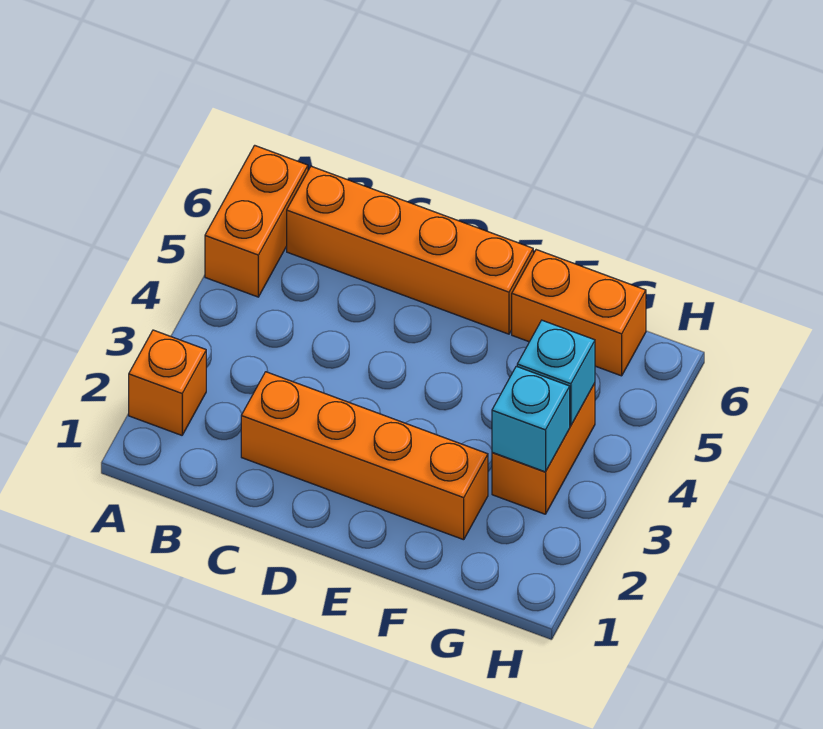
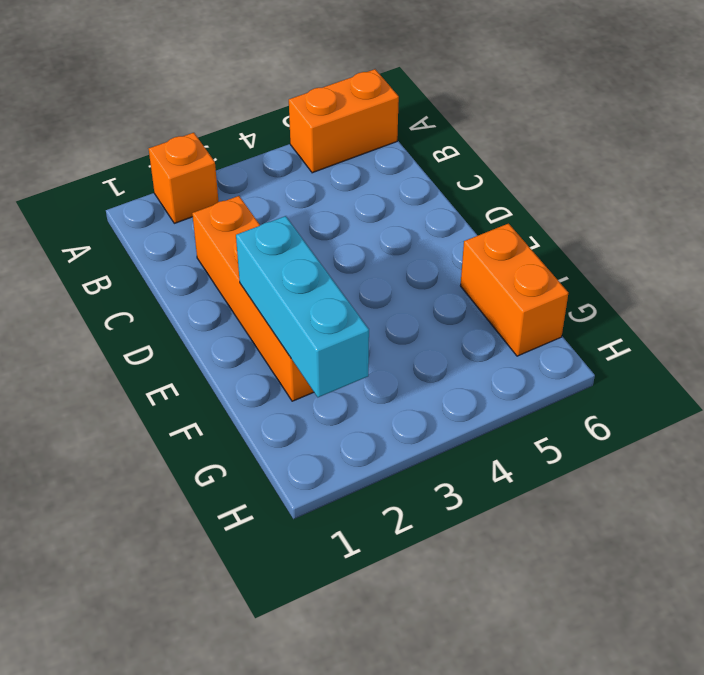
cyan brick E2:G2 level 2 -> none
none -> orange brick B6:E6 level 1
none -> orange brick G3:G4 level 1

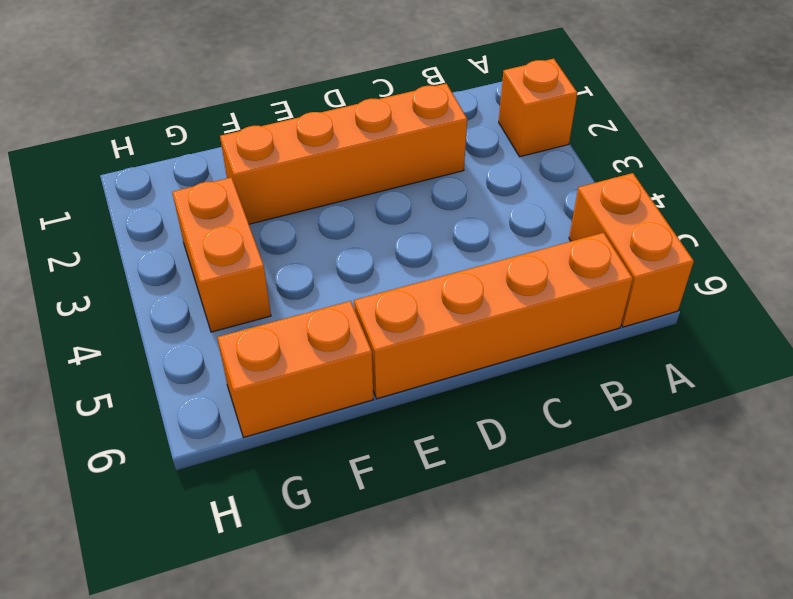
none -> cyan brick G3 level 2
none -> cyan brick G4 level 2

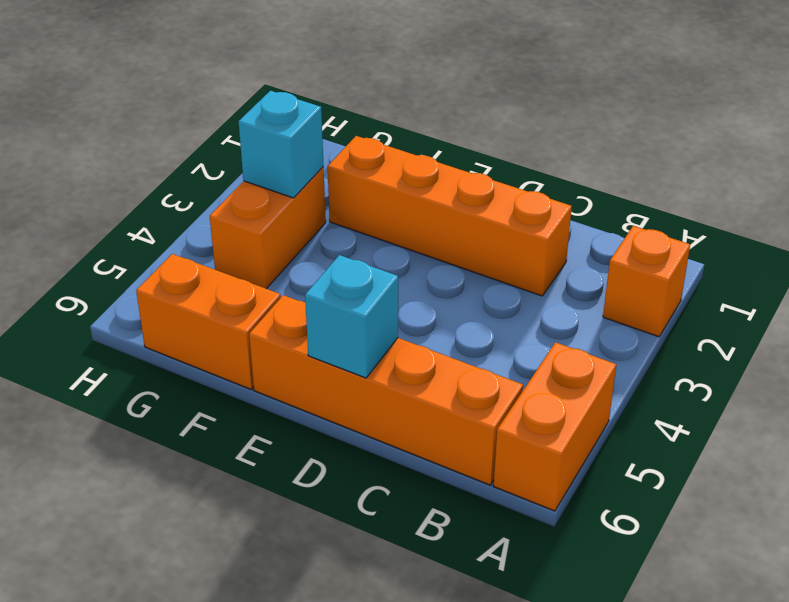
cyan brick D6 level 2 -> cyan brick G4 level 2

